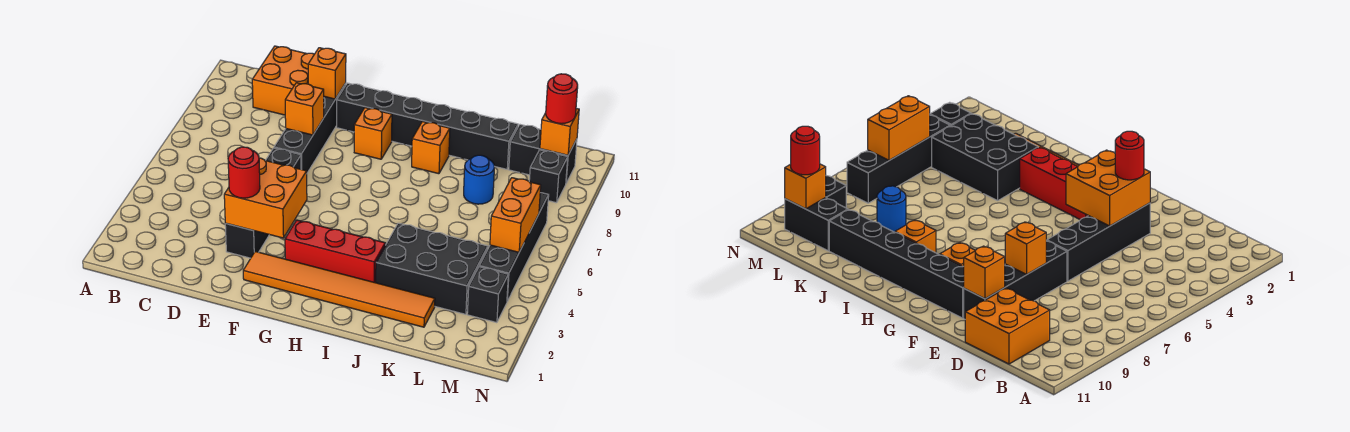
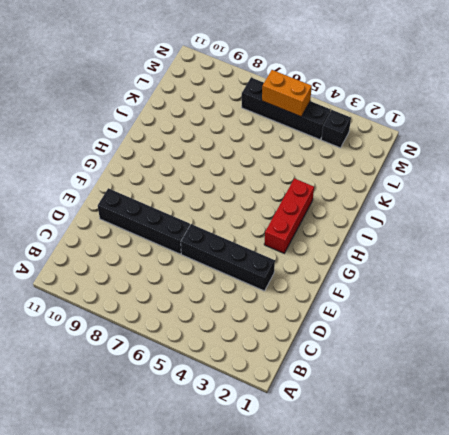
none -> orange brick C10:D11 level 1
none -> orange tile F2:K2 level 1
none -> black brick F10:K10 level 1

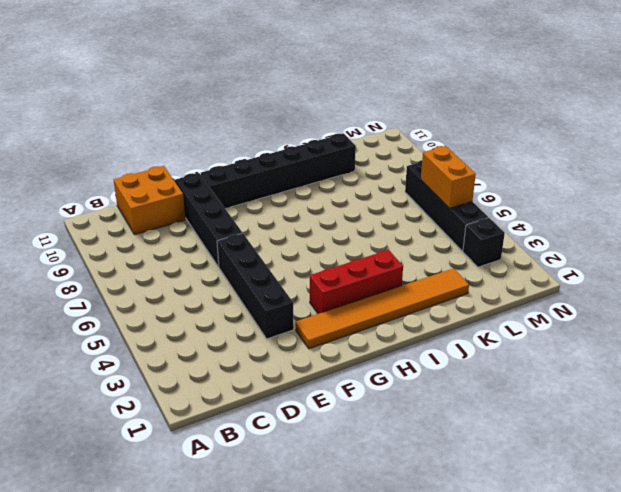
none -> orange brick G9 level 1
none -> orange brick I9 level 1
none -> black brick J3:L4 level 1

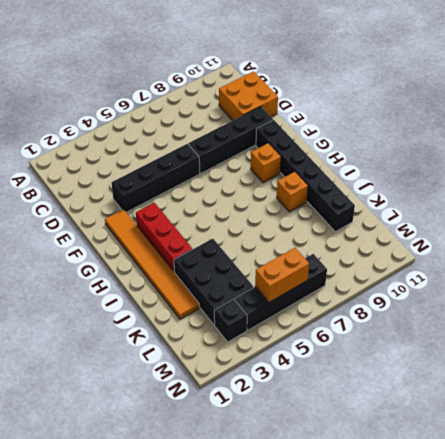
none -> blue round brick K8 level 1
none -> black brick L10:M10 level 1
none -> black brick M9 level 1

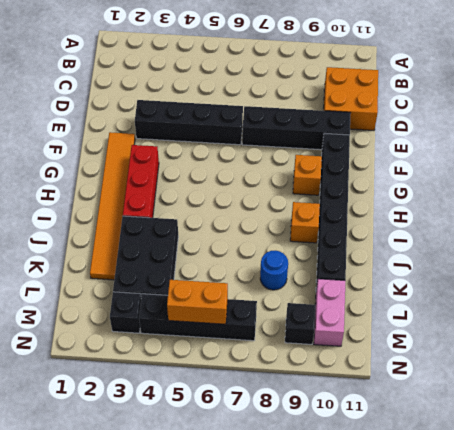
pink brick L10:M10 level 1 -> black brick L10:M10 level 1
none -> orange brick E3:F4 level 2
none -> orange brick E8 level 2
none -> orange brick E10 level 2

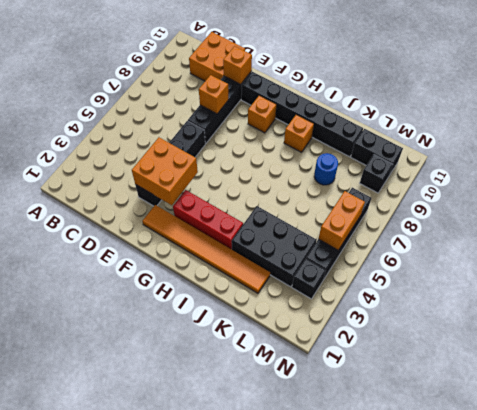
none -> orange brick M10 level 2
none -> red round brick E3 level 3
none -> red round brick M10 level 3

